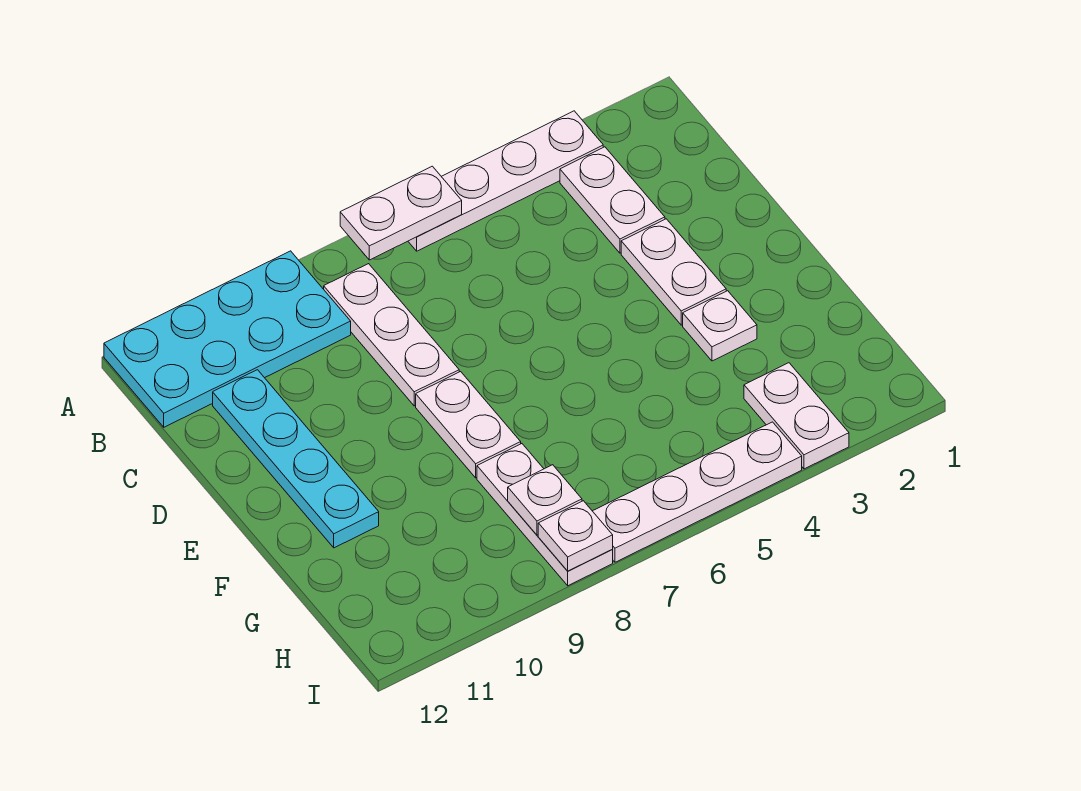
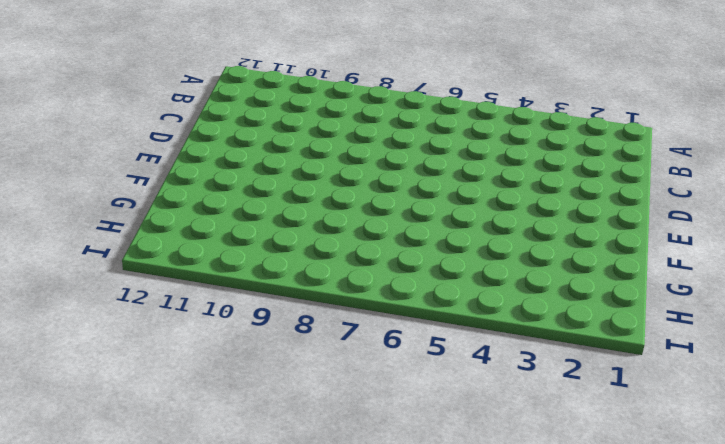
none -> white plate A3:A6 level 1
none -> cyan plate A9:B12 level 1
none -> white plate B3:C3 level 1

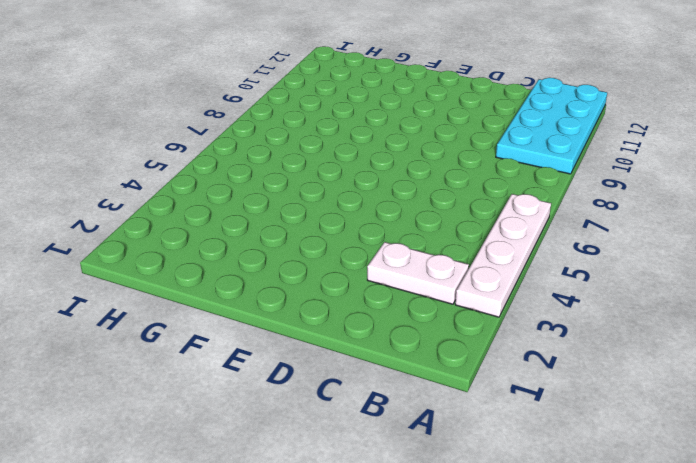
none -> white plate B8:D8 level 1
none -> cyan plate C11:F11 level 1
none -> white plate D3:E3 level 1

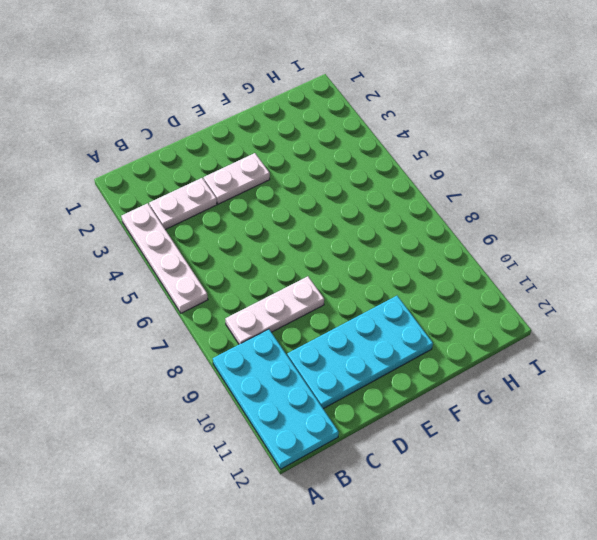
cyan plate C10:F11 level 1 -> cyan plate C11:F11 level 1
none -> white plate E8:F8 level 1
none -> white plate F3 level 1
none -> white plate G8:I8 level 1

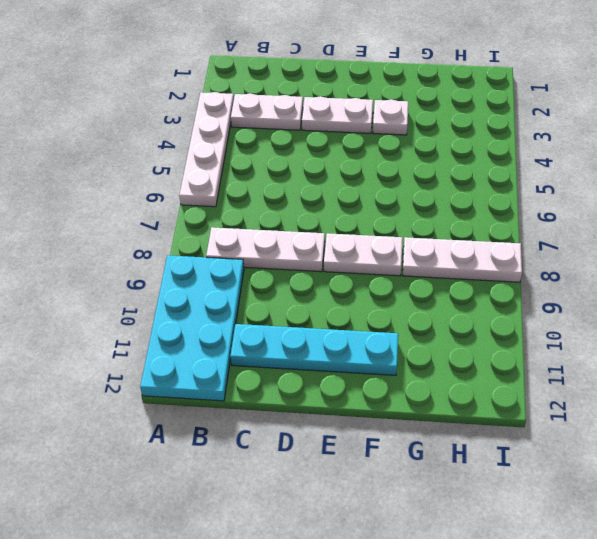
none -> white plate H3:I3 level 1
none -> white plate I4:I7 level 1
none -> white plate A6:A7 level 2

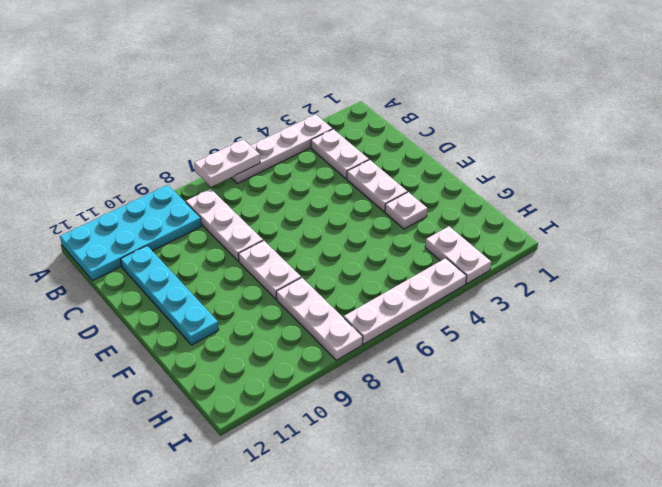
none -> white plate H8 level 2
none -> white plate I8 level 2

